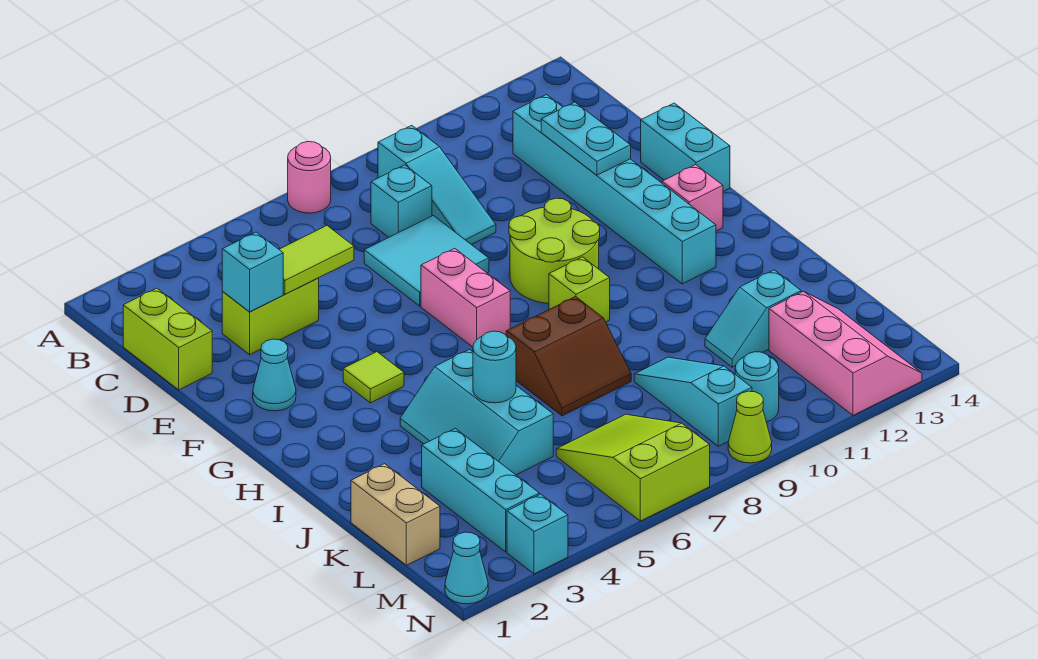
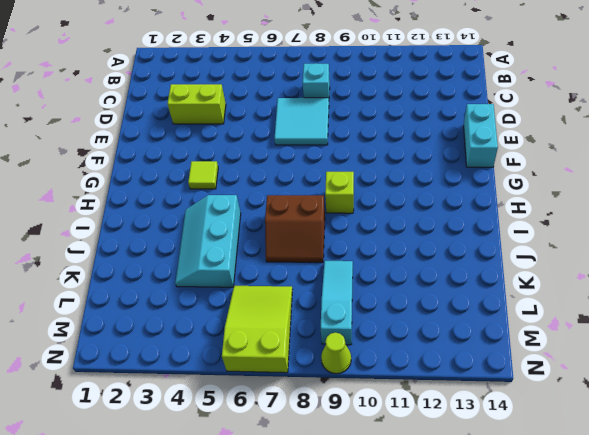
none -> pink round brick A7 level 1
none -> cyan slope B9:D9 level 1 top B
none -> lime brick C1:D1 level 1
none -> cyan brick C12:H12 level 1

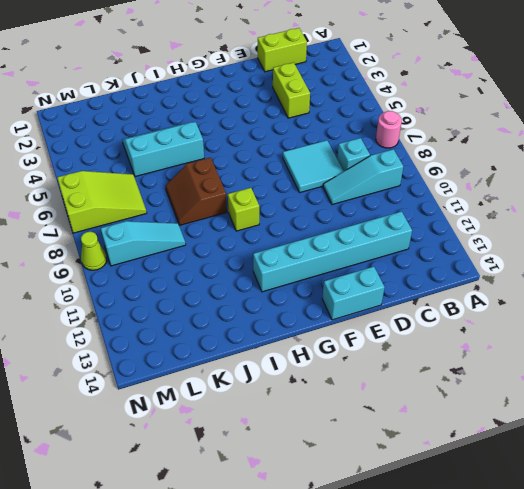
none -> cyan cone F2 level 1
none -> pink brick F7:G7 level 1
none -> lime round brick F9:G10 level 1
none -> lime tile G4 level 1

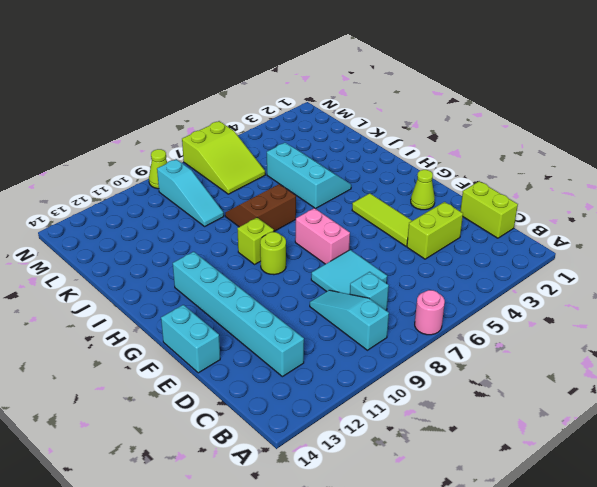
lime tile E4:G4 level 1 -> lime tile G4 level 1
lime cone F2 level 1 -> cyan cone F2 level 1
lime round brick G9 level 1 -> lime round brick F9:G10 level 1
none -> pink brick G13 level 1
none -> tan brick K1:L1 level 1
none -> cyan brick K3:M3 level 1
none -> cyan slope K11:K12 level 1 top 12

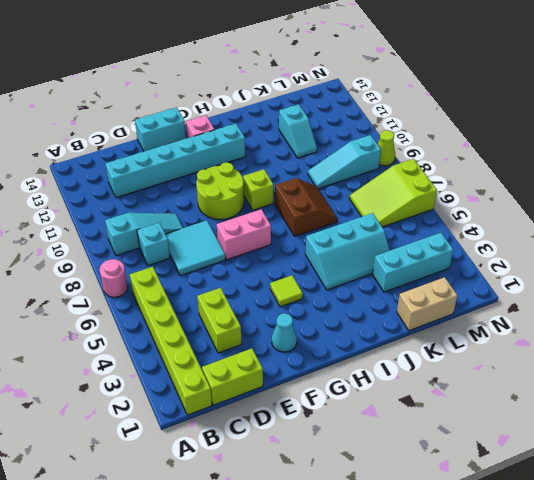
lime brick B1:B6 level 1 -> none
none -> pink slope L12:N13 level 1 top 12
none -> cyan round brick M10 level 1
none -> cyan cone N1 level 1
none -> cyan brick N3 level 1

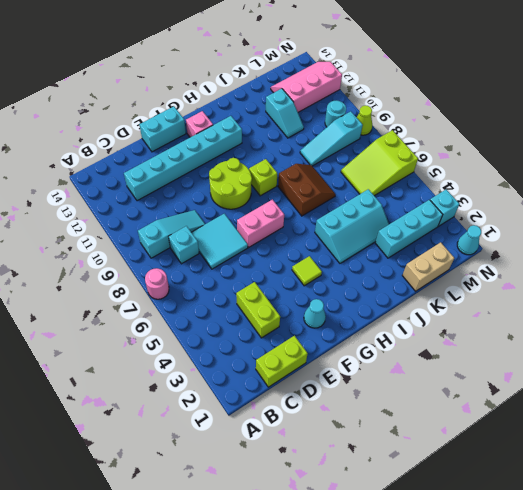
none -> cyan brick D3 level 2
none -> lime tile D4:D5 level 2
none -> cyan plate D12:E12 level 2
none -> cyan round brick J5 level 2

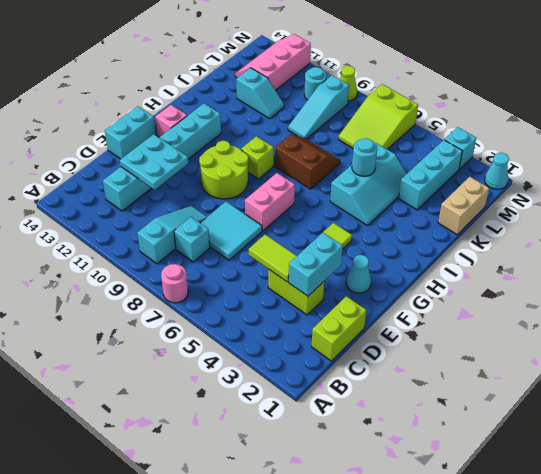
cyan brick D3:E3 level 2 -> cyan brick D3 level 2
cyan plate D11:E12 level 2 -> cyan plate D12:E12 level 2

